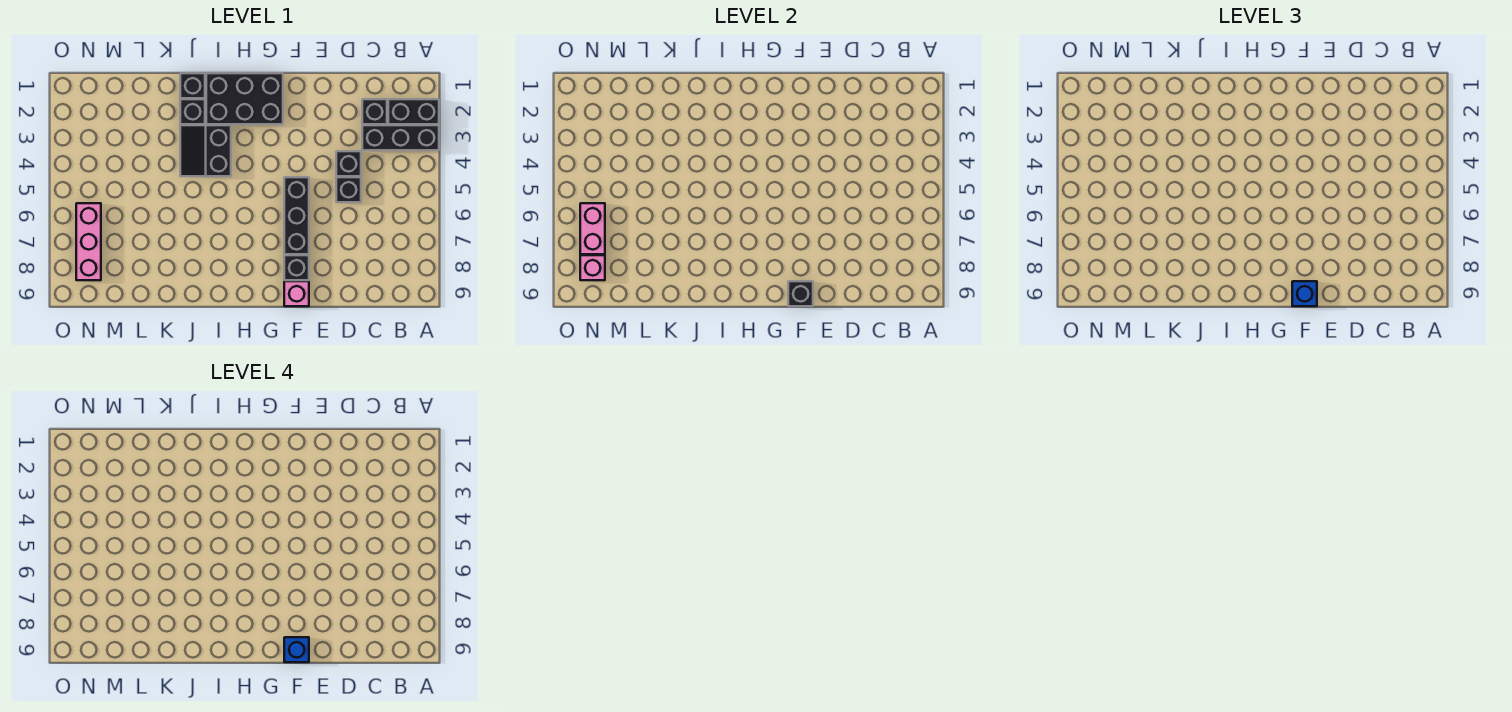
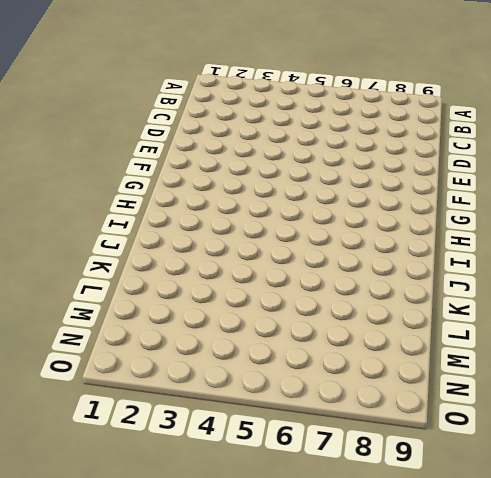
none -> black brick A2:B2 level 1
none -> black brick A3:C3 level 1
none -> black brick C2 level 1

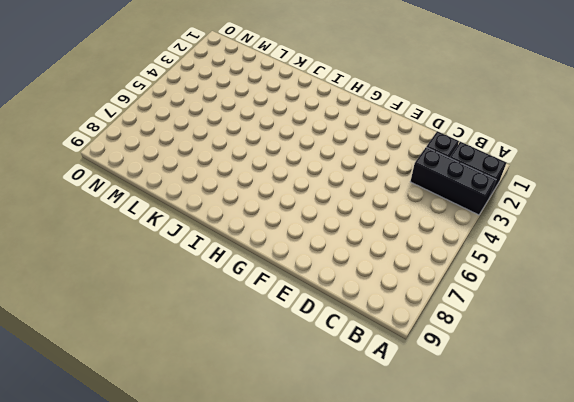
none -> black brick D4 level 1
none -> black brick D5 level 1
none -> black brick F5:F7 level 1

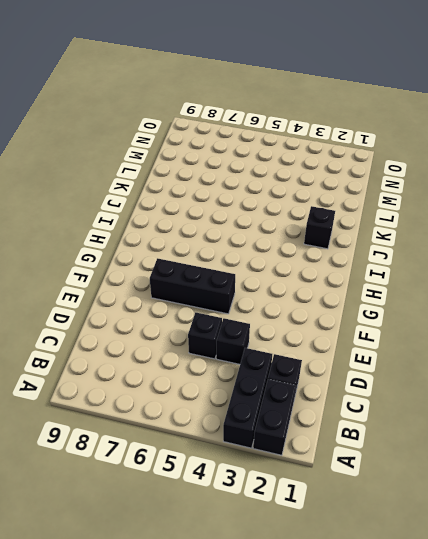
none -> black brick F8 level 1
none -> pink brick F9 level 1
none -> black brick G1:I2 level 1

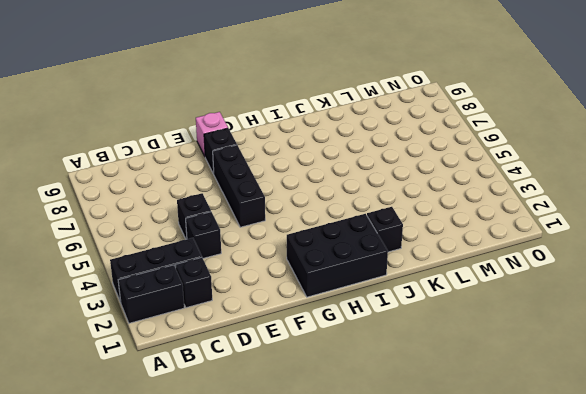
none -> black slope I3:J4 level 1 top I
none -> black brick J1 level 1
none -> pink brick N6:N8 level 1

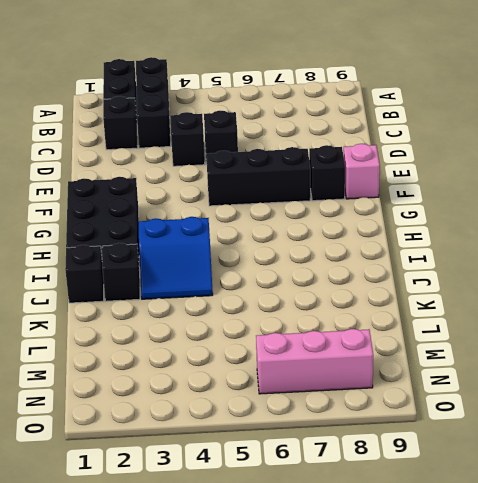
blue slope I3:J4 level 1 top I -> black slope I3:J4 level 1 top I
none -> black brick F9 level 2
none -> pink brick N6:N7 level 2
none -> pink brick N8 level 2

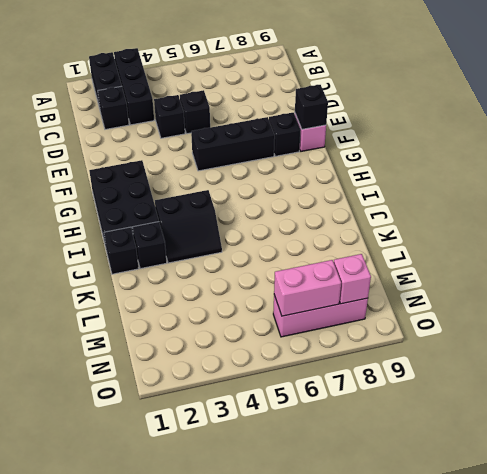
none -> blue brick F9 level 3
none -> blue brick F9 level 4

